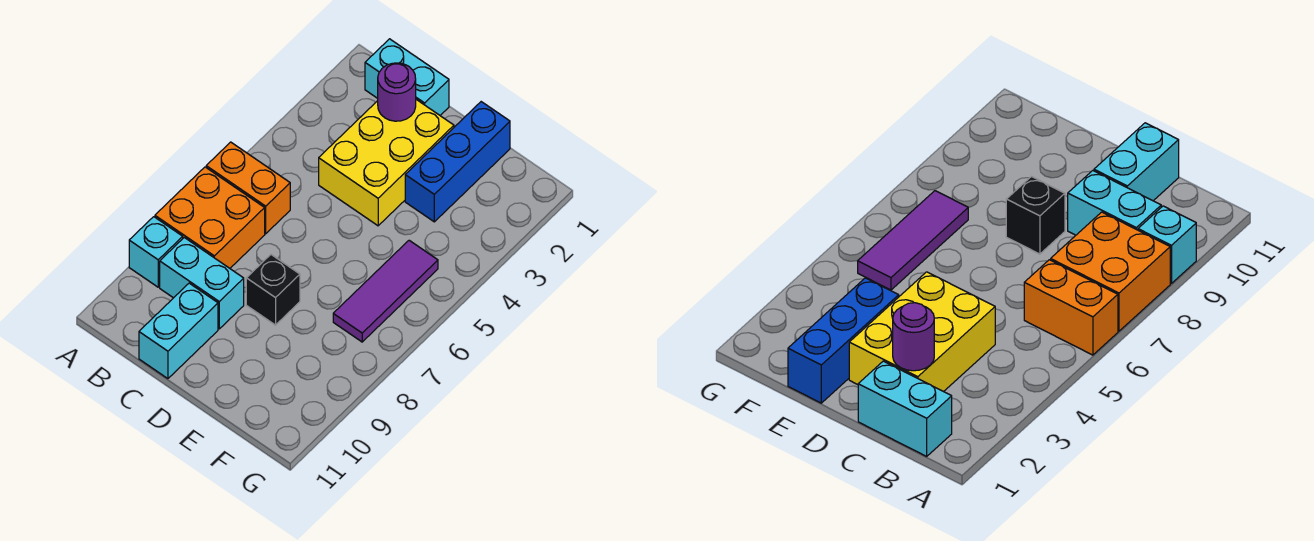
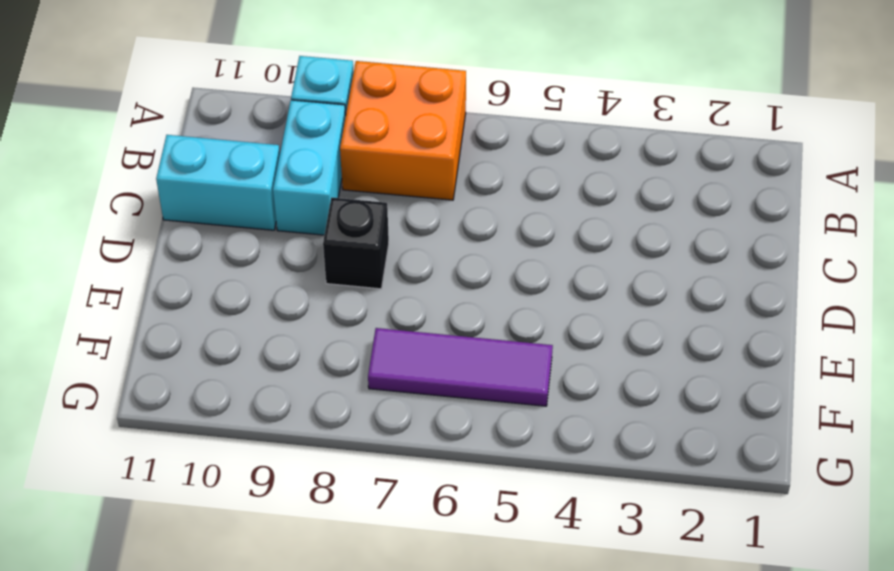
none -> orange brick A6:B6 level 1
none -> cyan brick B1:C1 level 1

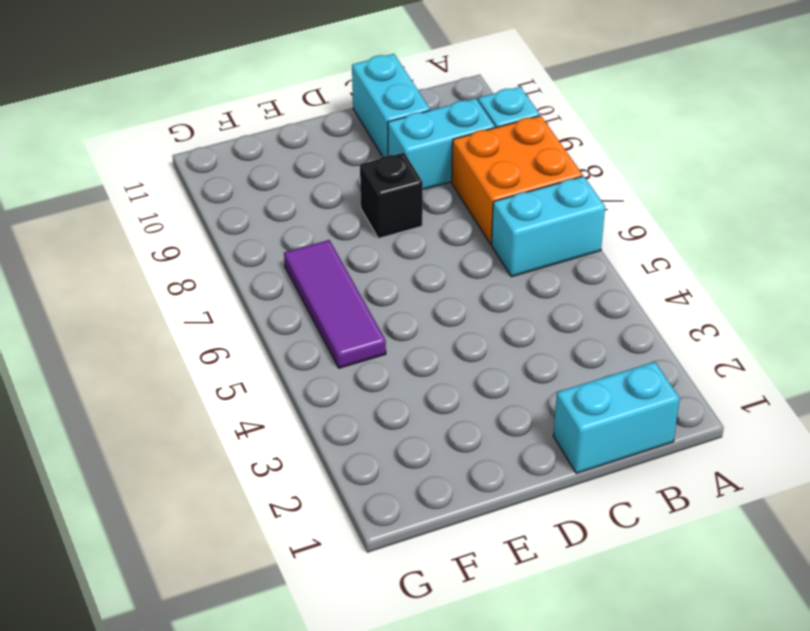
cyan brick A6:B6 level 1 -> orange brick A6:B6 level 1
none -> yellow brick C2:D4 level 1
none -> blue brick E1:E3 level 1

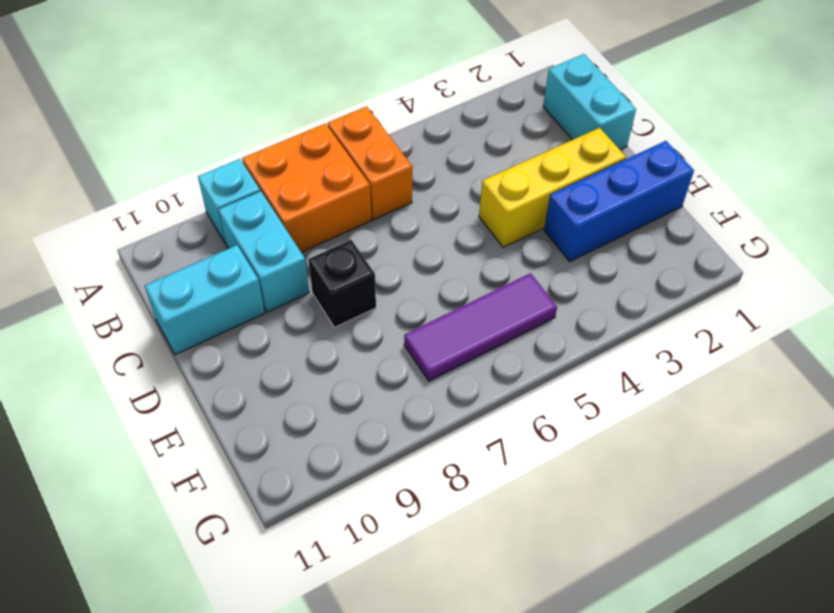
yellow brick D2:D4 level 1 -> yellow brick C2:D4 level 1
none -> purple round brick C2 level 2

